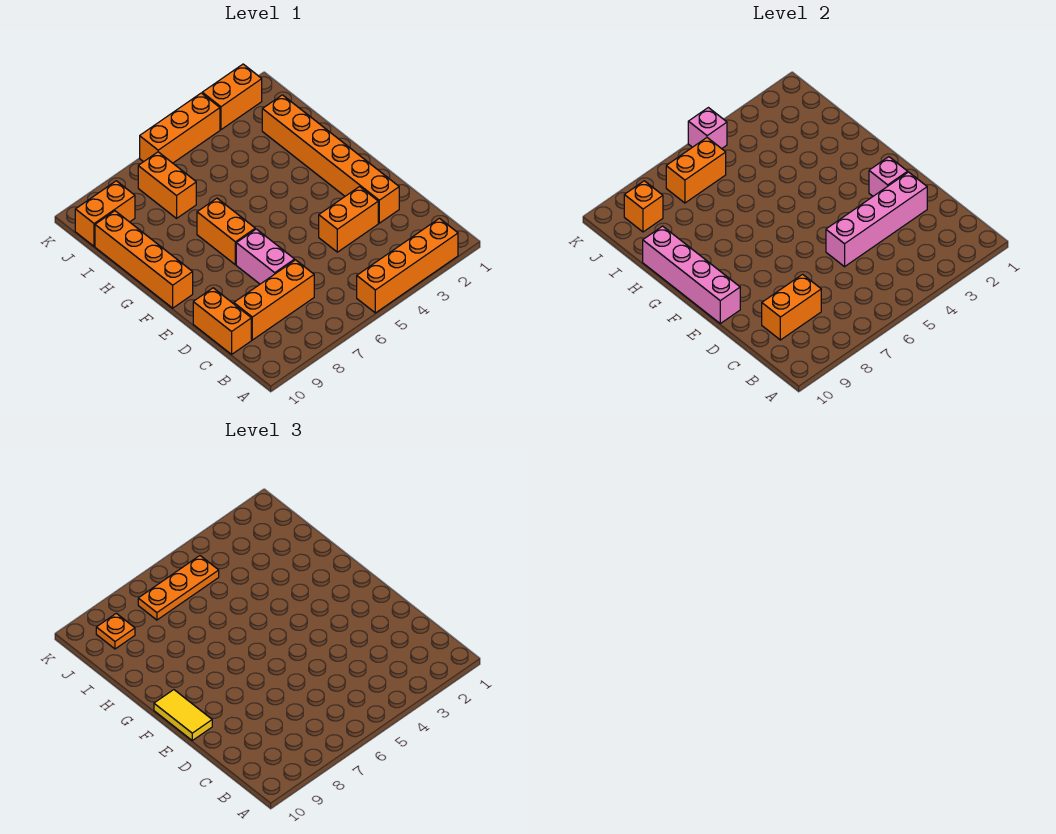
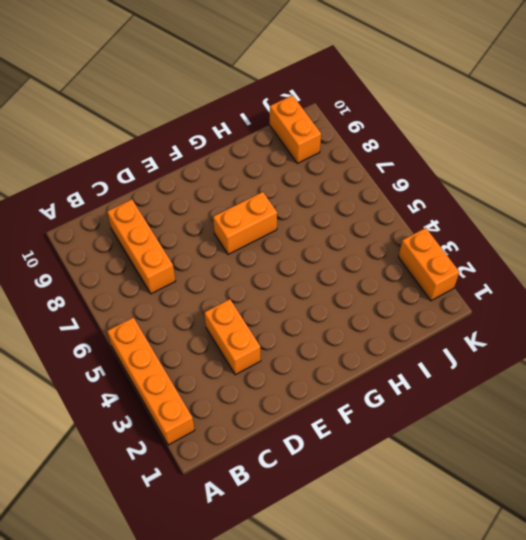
none -> orange brick C10:D10 level 1
none -> orange brick D2:I2 level 1
none -> pink brick D7:E7 level 1

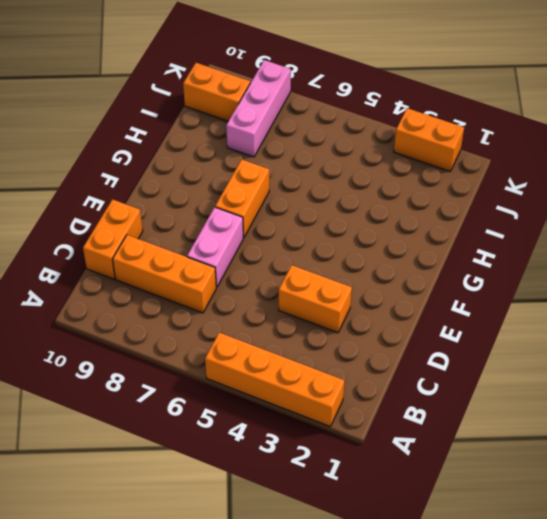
pink brick I8:K8 level 1 -> none
none -> orange brick D2:I2 level 1
none -> orange brick F10:I10 level 1
none -> orange brick I7:J7 level 1

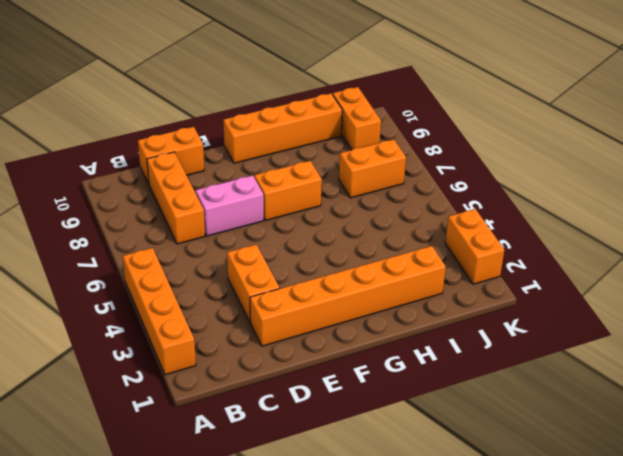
none -> orange brick K4:K6 level 1
none -> orange brick C8:C9 level 2
none -> pink brick D2:D5 level 2

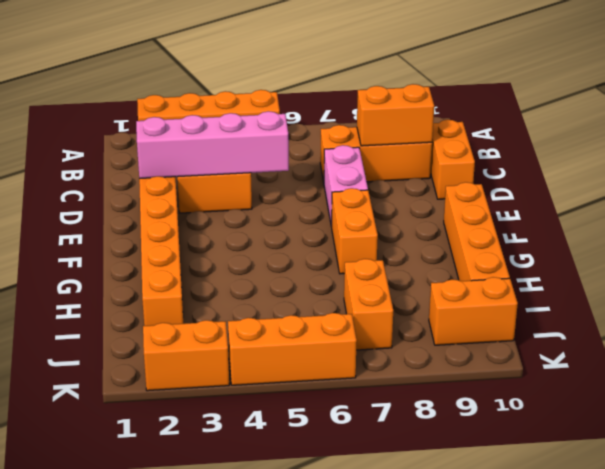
none -> pink brick E2 level 2
none -> pink brick E10:H10 level 2
none -> orange brick J6:J7 level 2

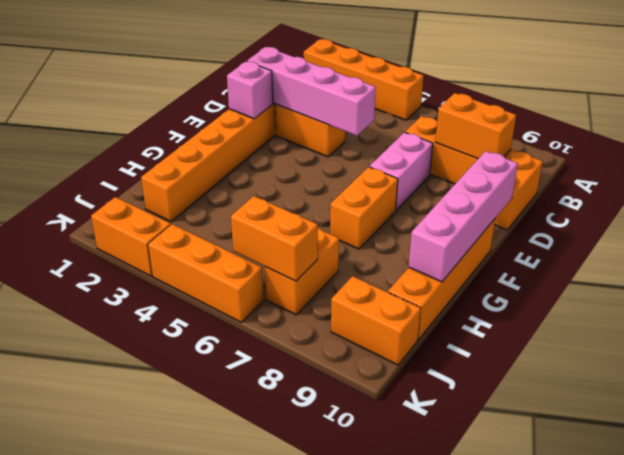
none -> orange brick J9 level 2
none -> pink brick K5 level 2
none -> yellow tile E10:F10 level 3

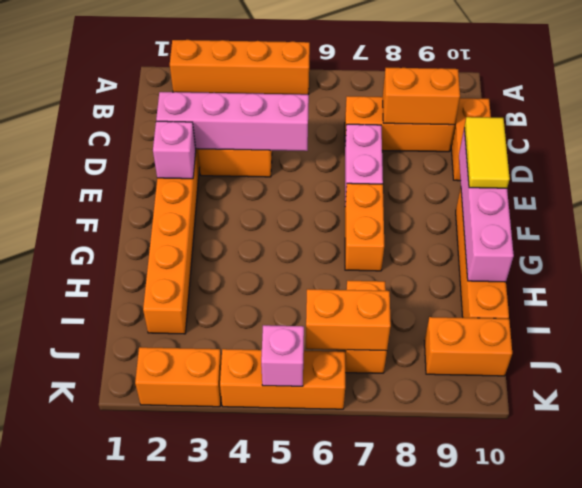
none -> orange brick J9 level 2
none -> orange plate J5:J7 level 3
none -> orange plate J9 level 3

